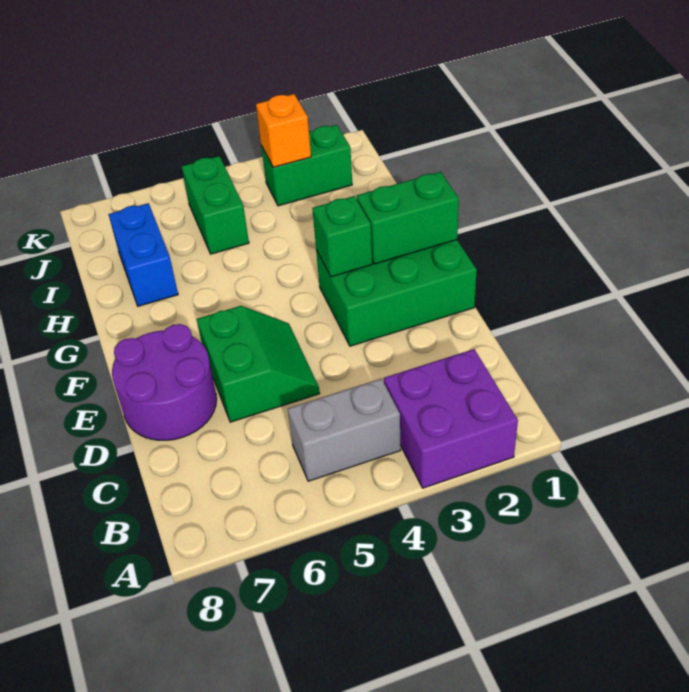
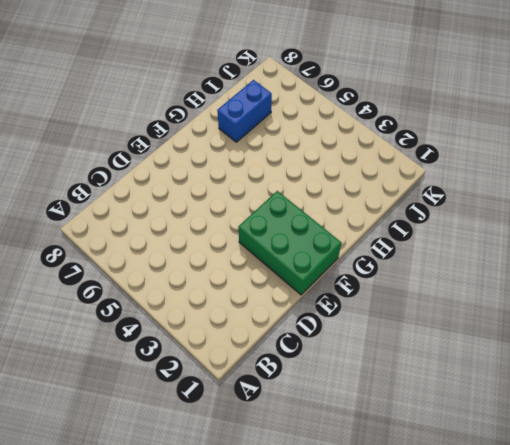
none -> purple brick A2:B3 level 1
none -> grey brick B4:B5 level 1

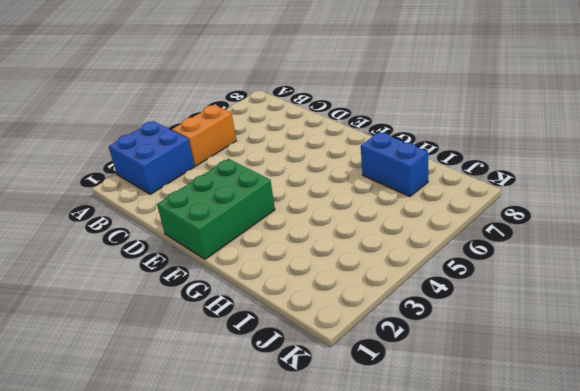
blue brick A2:B3 level 1 -> purple brick A2:B3 level 1
orange brick B4:B5 level 1 -> grey brick B4:B5 level 1
none -> green slope D5:E6 level 1 top 6
none -> purple round brick D7:E8 level 1

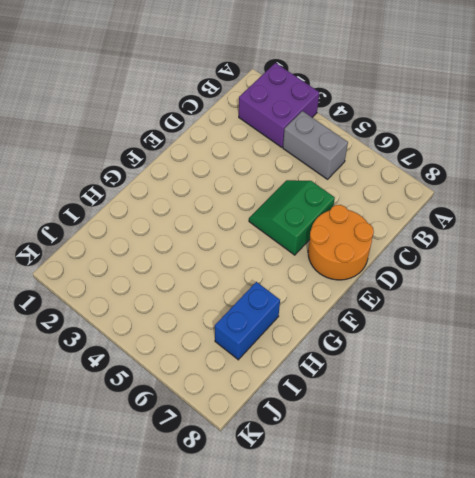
orange round brick D7:E8 level 1 -> purple round brick D7:E8 level 1
none -> green brick E1:F3 level 1
none -> green brick I5:J5 level 1

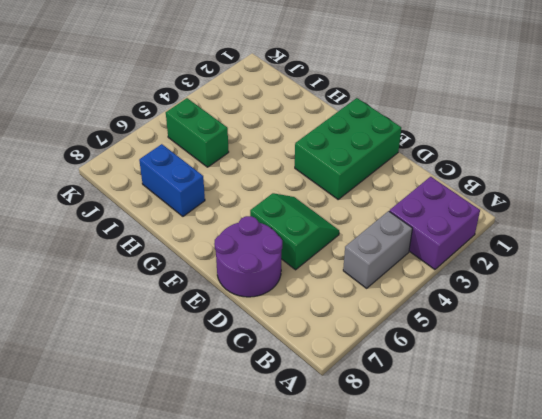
none -> green brick J2:J3 level 1
none -> green brick F1:F2 level 2

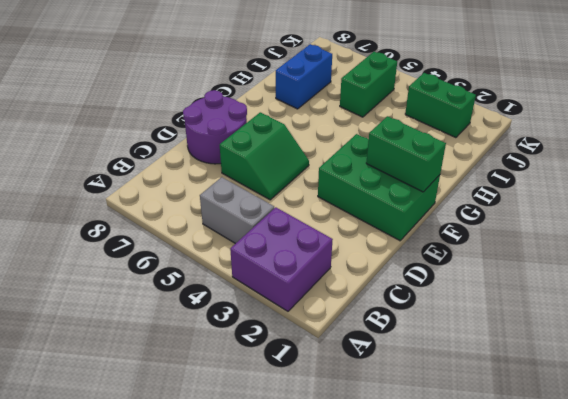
none -> green brick F3 level 2
none -> orange brick J3 level 2

